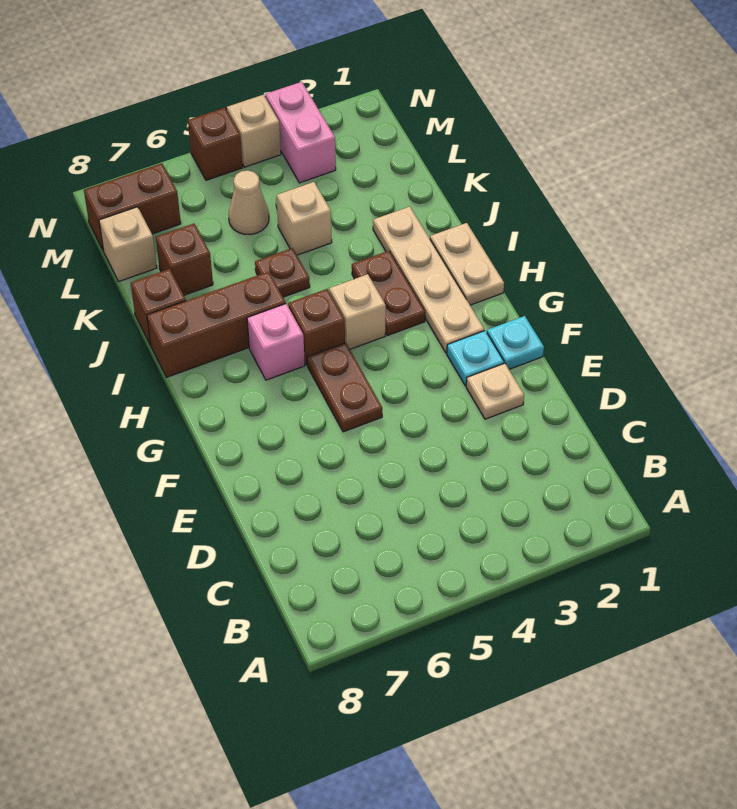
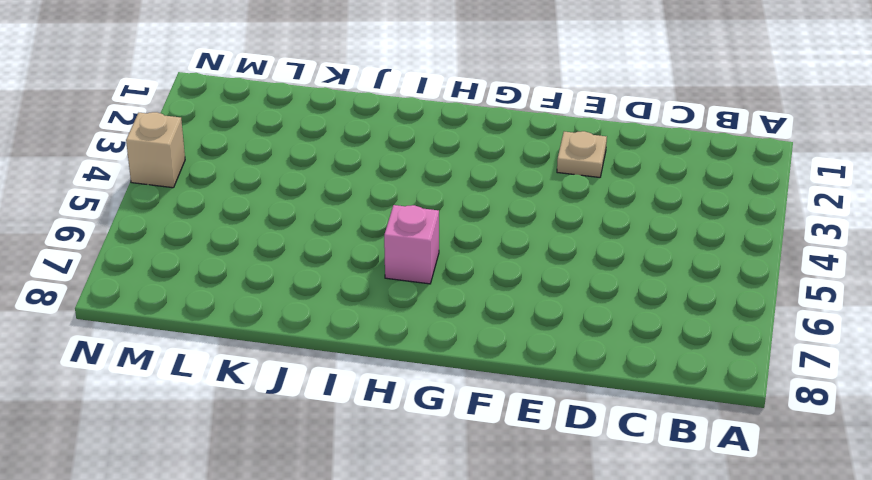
none -> cyan plate F1 level 1
none -> cyan plate F2 level 1
none -> brown plate F5:G5 level 1

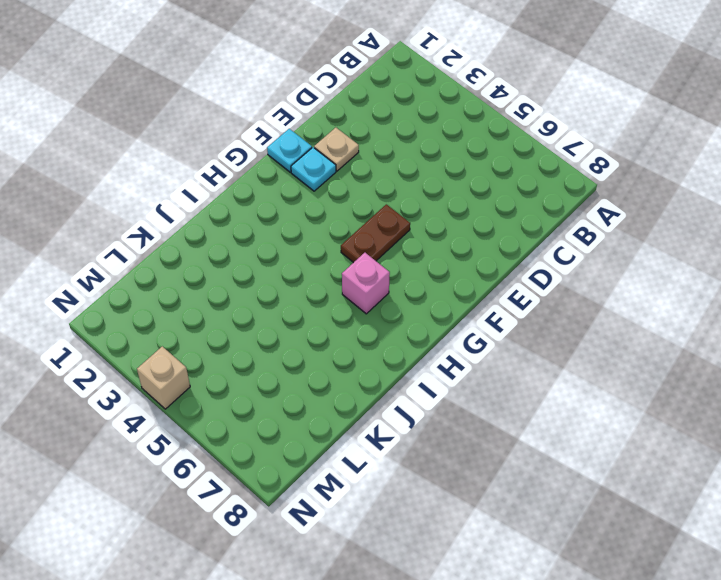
none -> tan plate G2:J2 level 1
none -> tan plate H1:I1 level 1
none -> brown plate H3:I3 level 1

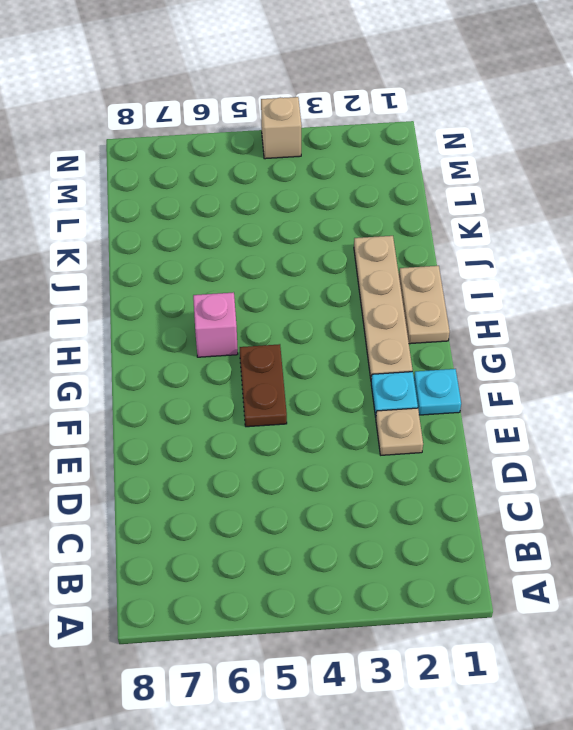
none -> brown plate H3:I3 level 1
none -> tan brick H4 level 1
none -> brown brick H5 level 1

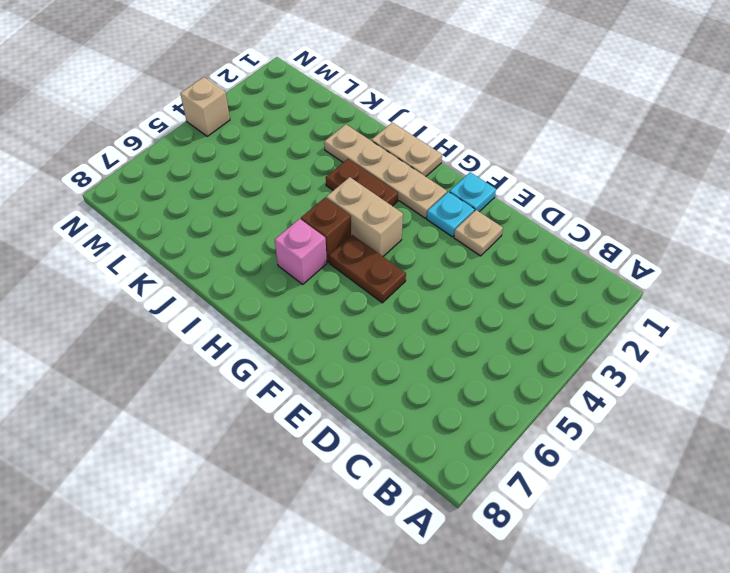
tan brick G4:H4 level 1 -> tan brick H4 level 1
none -> brown brick I6:I8 level 1
none -> brown plate J5 level 1
none -> brown brick J8 level 1

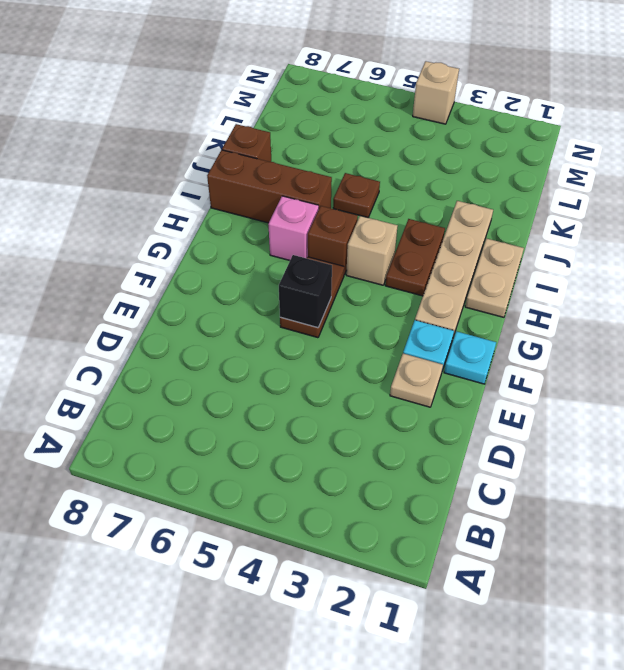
black brick F5 level 2 -> none
none -> tan brick K4 level 1
none -> brown brick K7 level 1
none -> tan cone L5 level 1

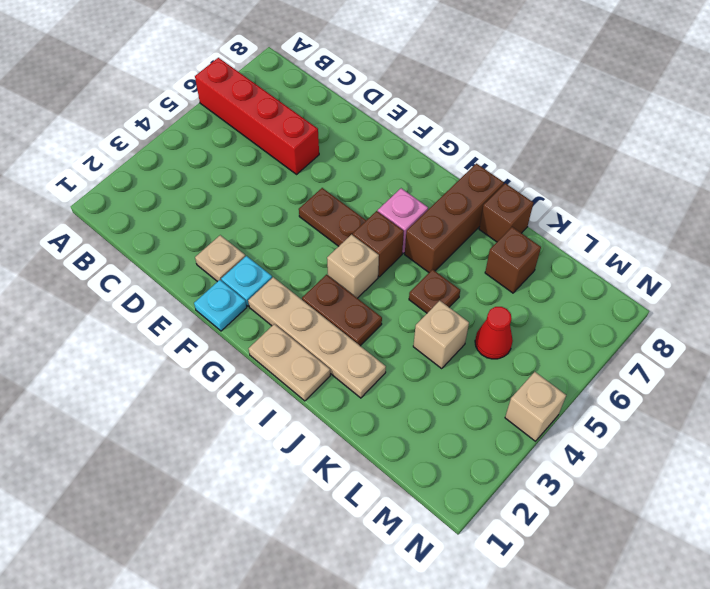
red brick A6:D6 level 1 -> none
red cone L5 level 1 -> tan cone L5 level 1
none -> tan brick L8 level 1
none -> pink brick M3:N3 level 1
none -> brown brick M7:M8 level 1

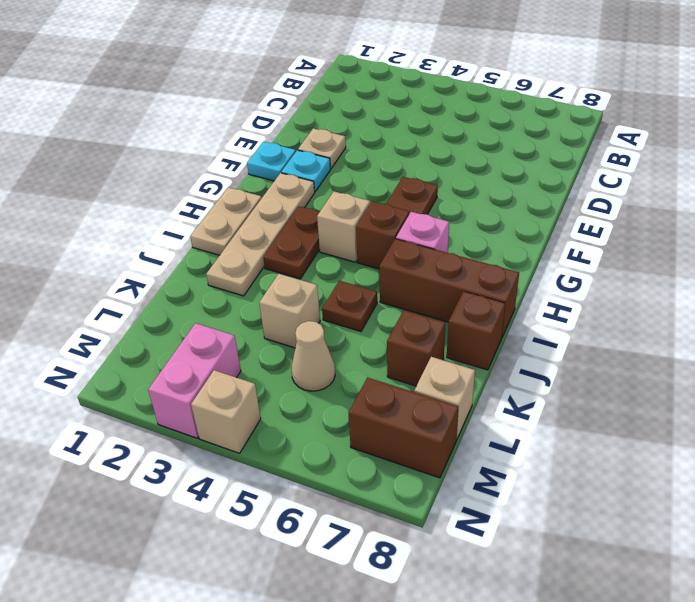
none -> brown brick N5 level 1

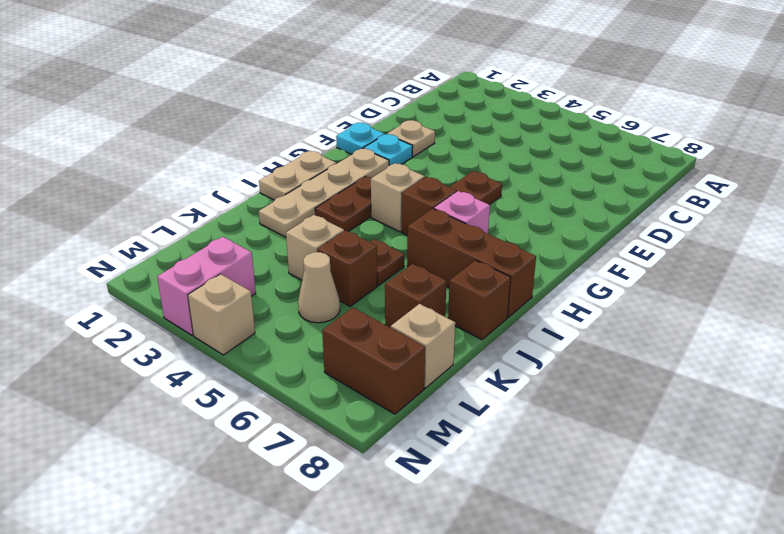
brown brick K5 level 1 -> brown brick N5 level 1

